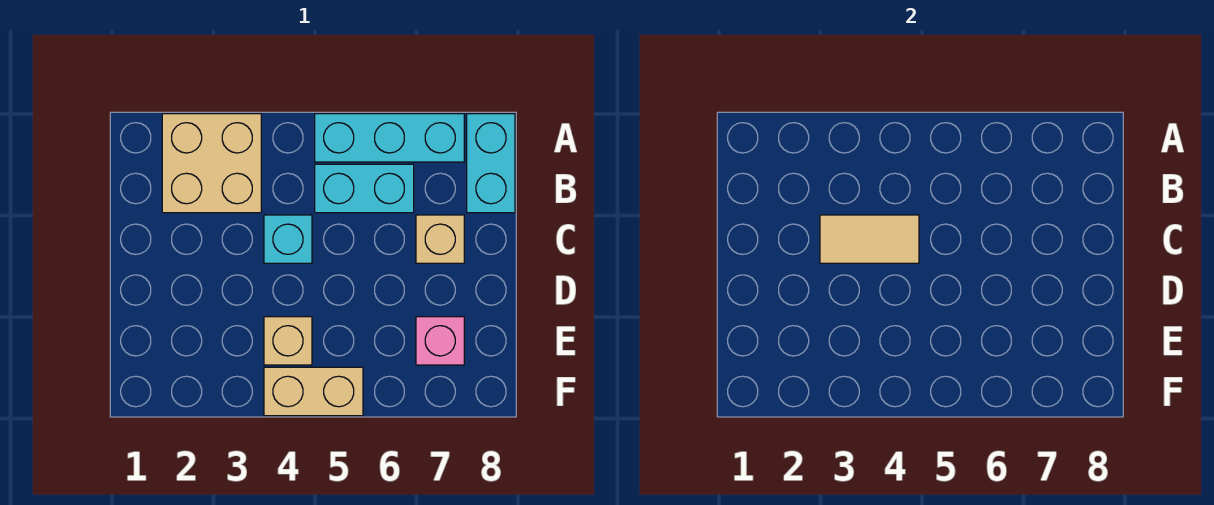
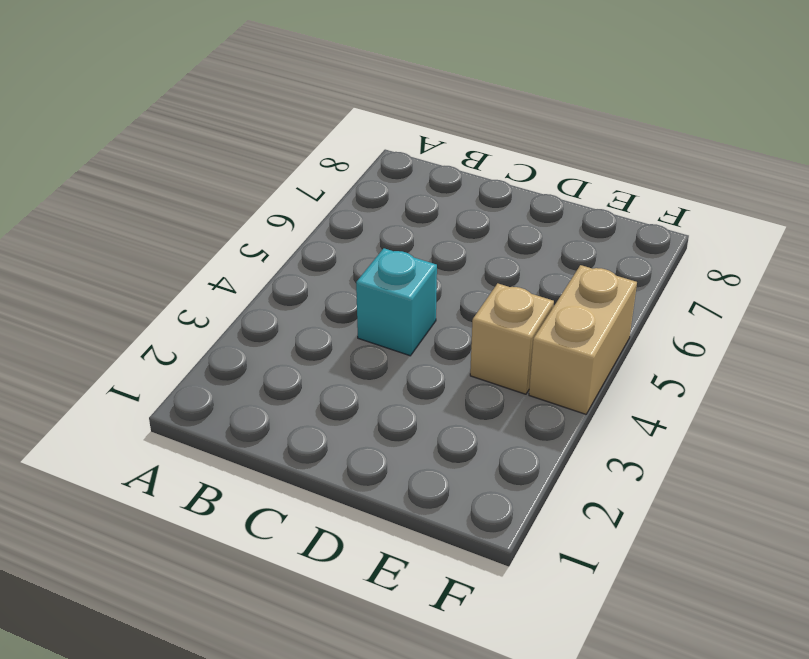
none -> tan brick A2:B3 level 1
none -> cyan brick A5:A7 level 1

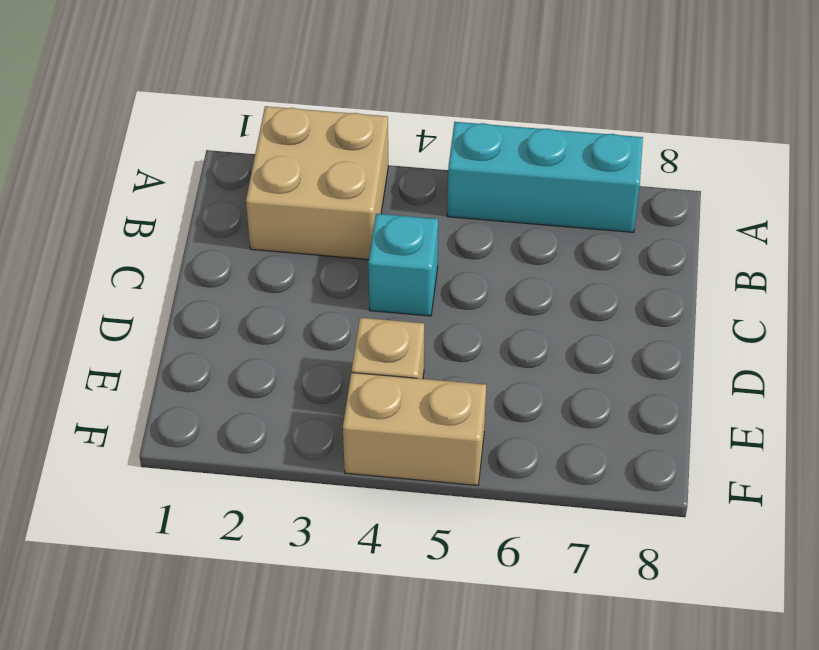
none -> cyan brick A8:B8 level 1
none -> cyan brick B5:B6 level 1

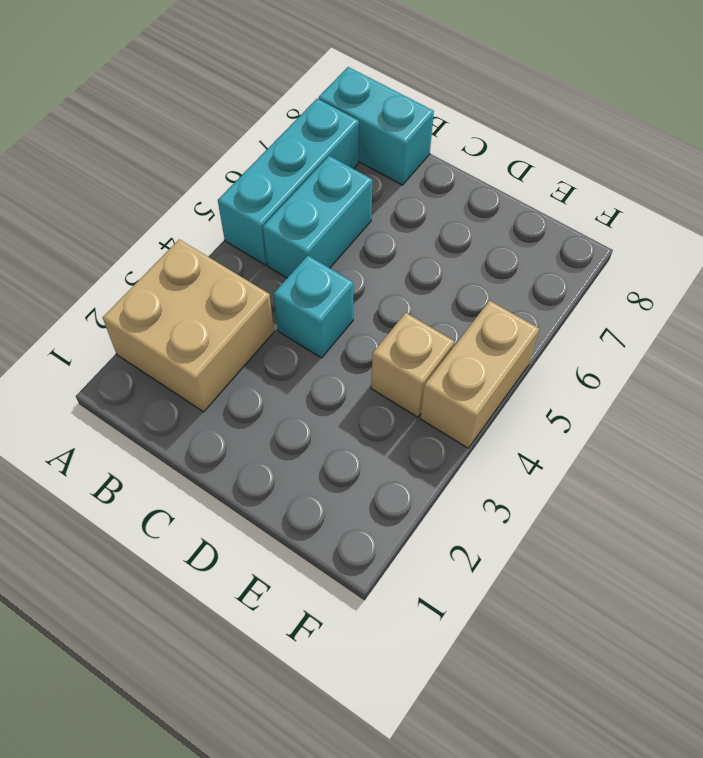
none -> tan brick C7 level 1
none -> pink brick E7 level 1

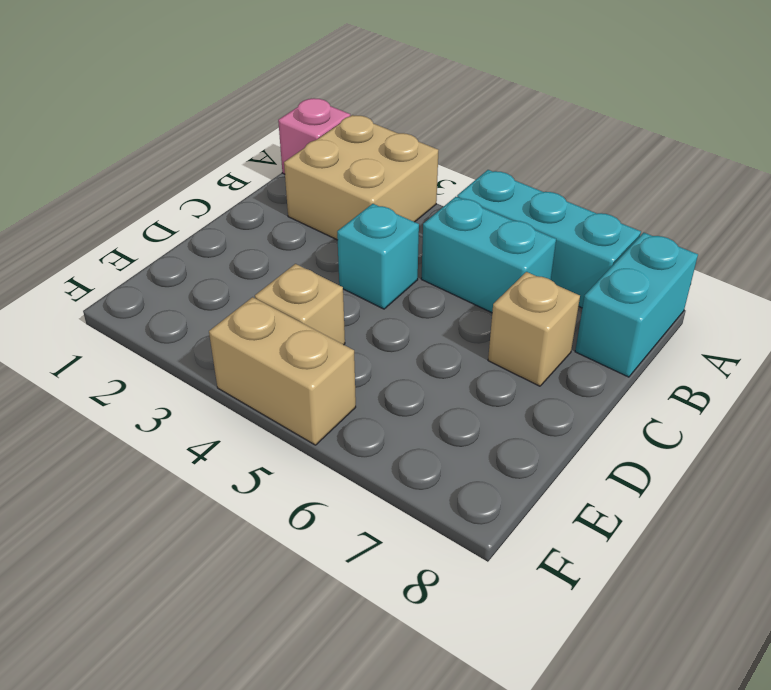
pink brick A1 level 1 -> pink brick E7 level 1
none -> tan tile C3:C4 level 2

